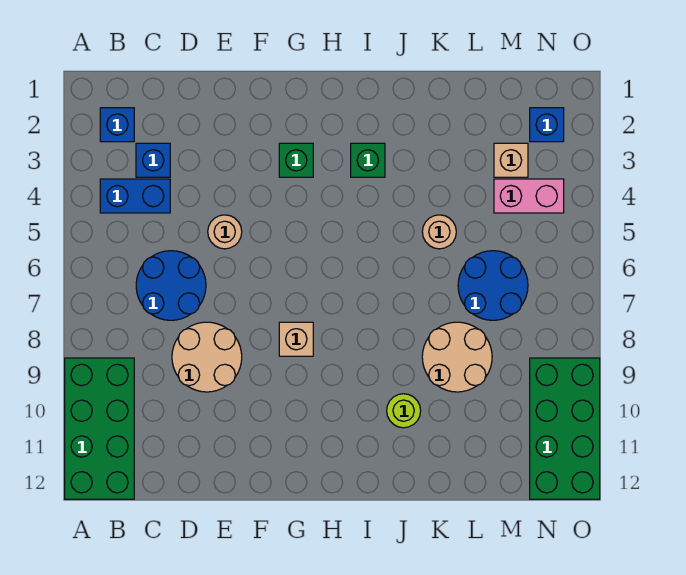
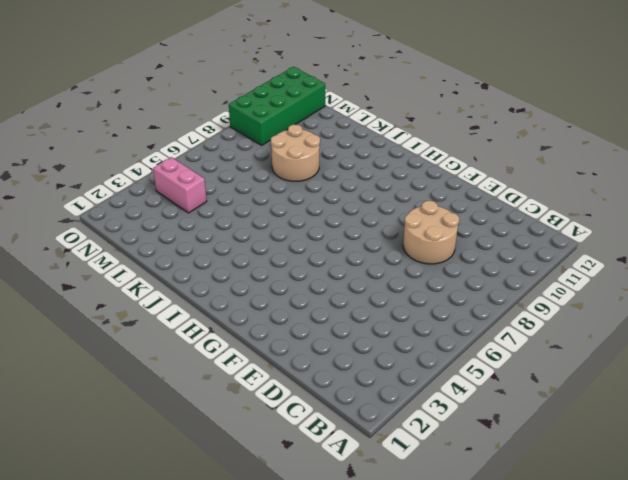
none -> green brick A9:B12 level 1
none -> blue brick B2 level 1
none -> blue brick B4:C4 level 1

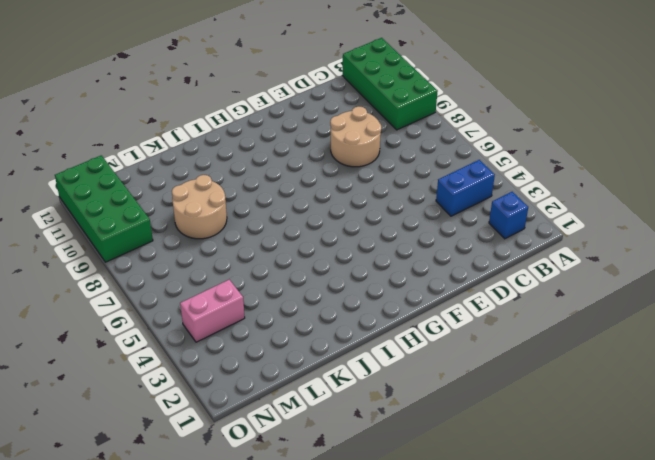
none -> blue brick C3 level 1
none -> blue round brick C6:D7 level 1
none -> tan round brick E5 level 1

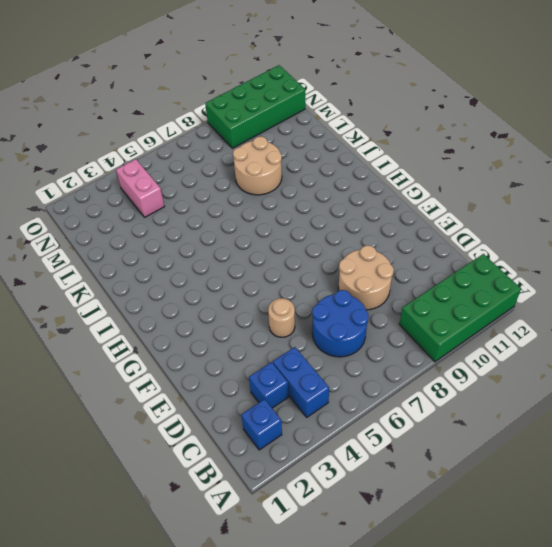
none -> green brick G3 level 1
none -> tan brick G8 level 1
none -> green brick I3 level 1

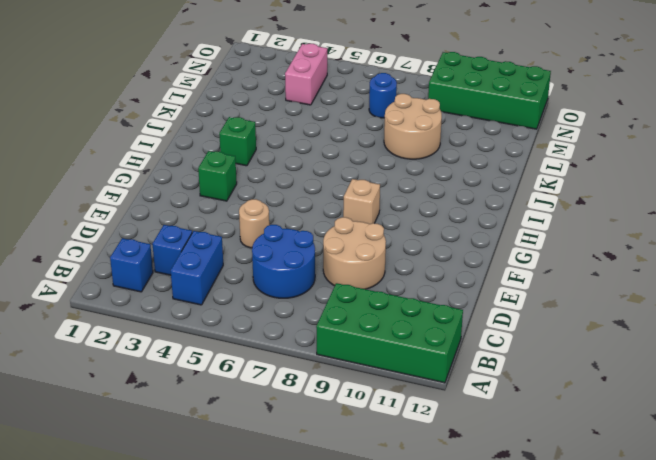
blue round brick M7 level 1 -> blue round brick L6:M7 level 1
none -> lime round brick J10 level 1
none -> tan round brick K5 level 1
none -> tan brick M3 level 1

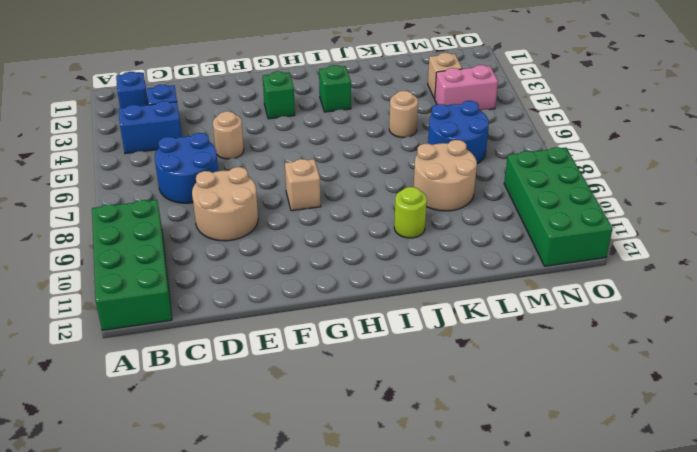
none -> blue brick N2 level 1

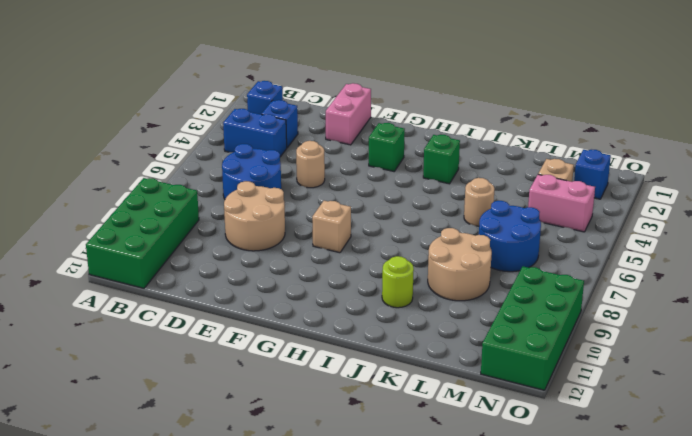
pink brick E1:E2 level 1 -> none

